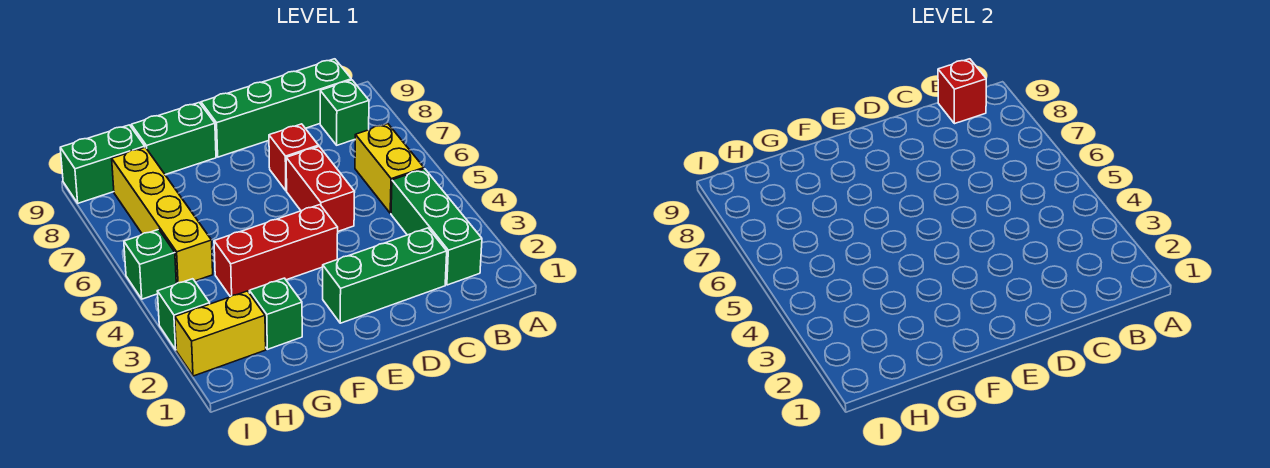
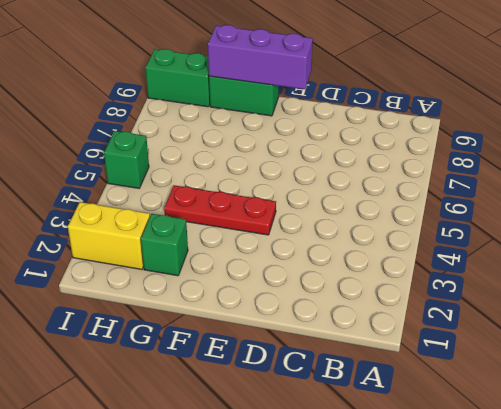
red plate E4:G4 level 1 -> red brick E4:G4 level 1
purple brick E9:G9 level 2 -> none
none -> green brick B2:B4 level 1
none -> yellow brick B5:B6 level 1
none -> green brick B8 level 1

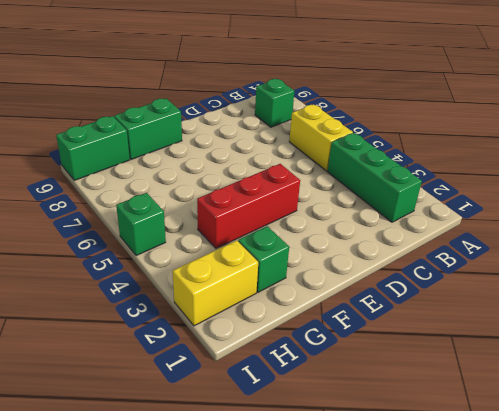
none -> green brick B9:E9 level 1
none -> green brick C2:E2 level 1
none -> red brick D5:D6 level 1

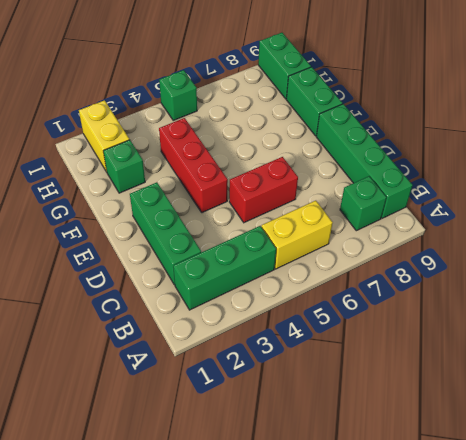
none -> red brick D7 level 1
none -> yellow brick H5:H8 level 1
none -> green brick I3 level 1

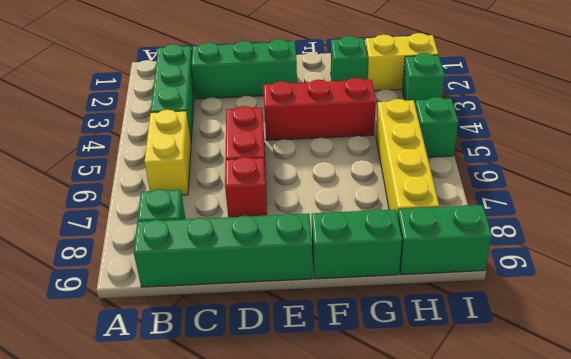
none -> red brick B9 level 2

